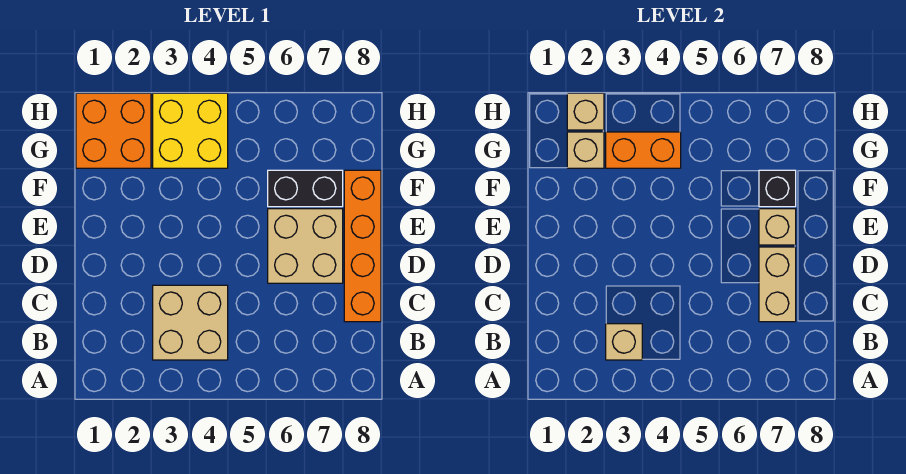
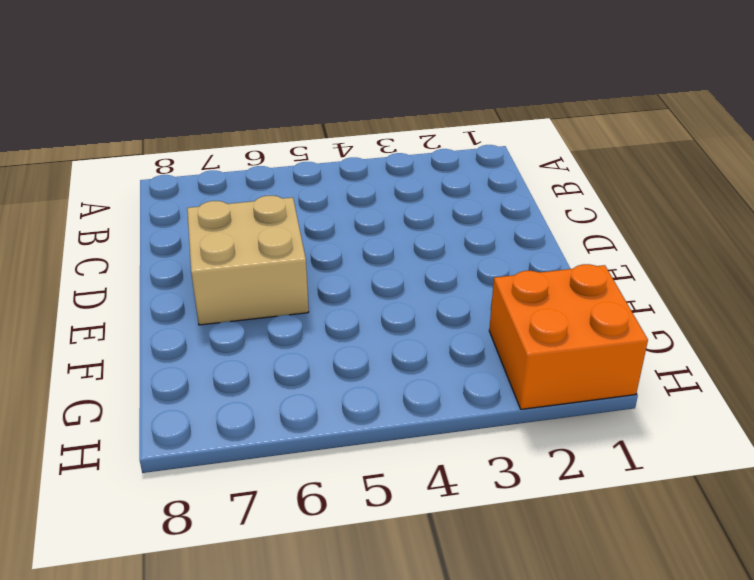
none -> tan brick B3:C4 level 1
none -> orange brick C8:F8 level 1
none -> black brick F6:F7 level 1

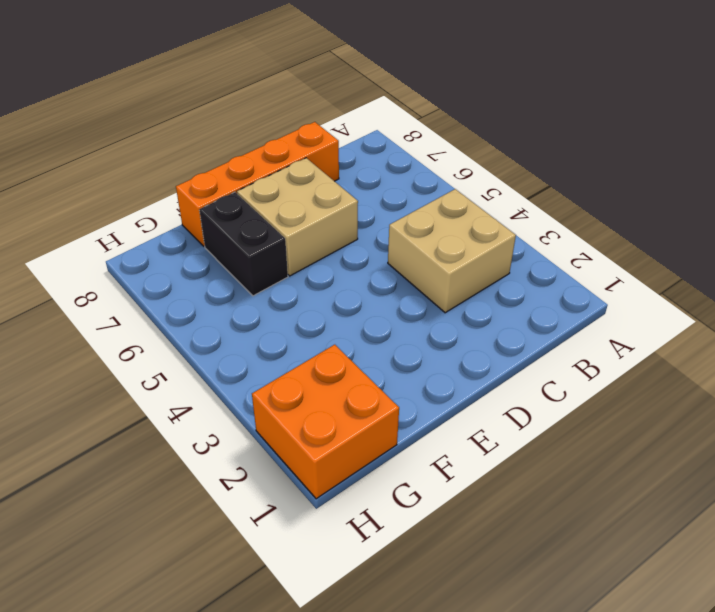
none -> yellow brick G3:H4 level 1
none -> tan brick B3 level 2
none -> tan brick C7:D7 level 2

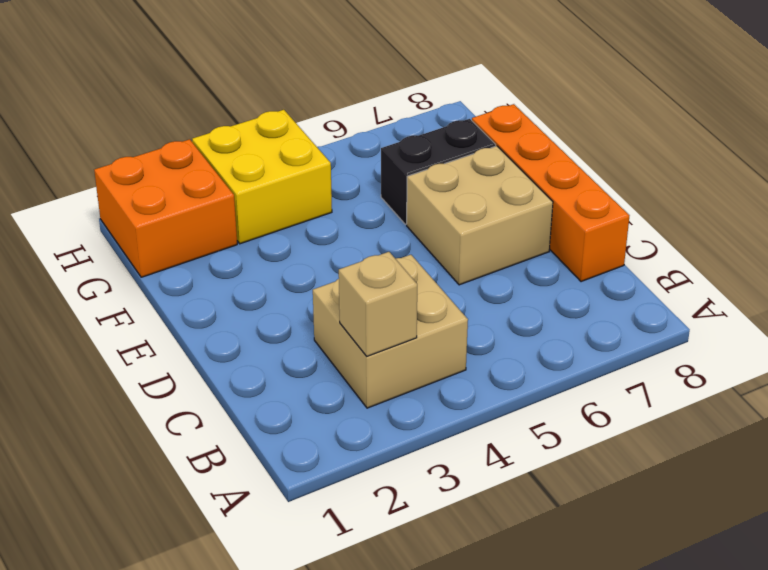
none -> tan brick C7:D7 level 2
none -> tan brick E7 level 2
none -> black brick F7 level 2

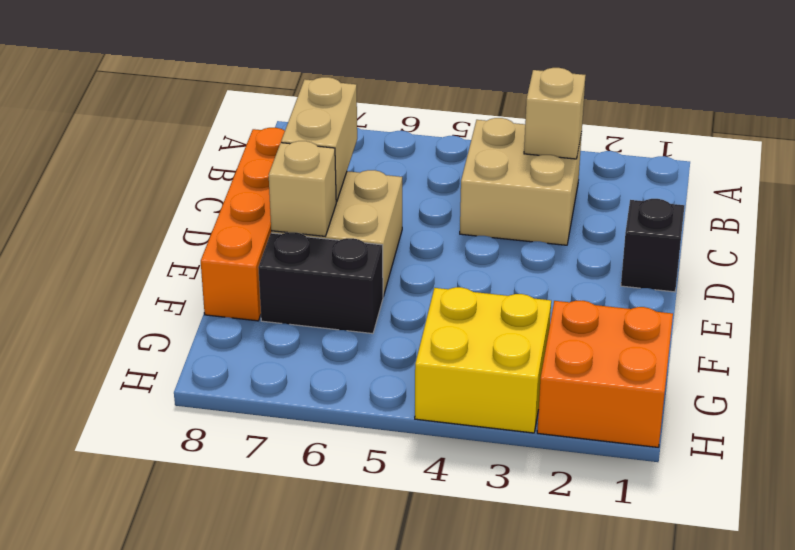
black brick D1 level 1 -> black brick F7 level 2
none -> tan brick G2 level 2
none -> orange brick G3:G4 level 2
none -> tan brick H2 level 2

